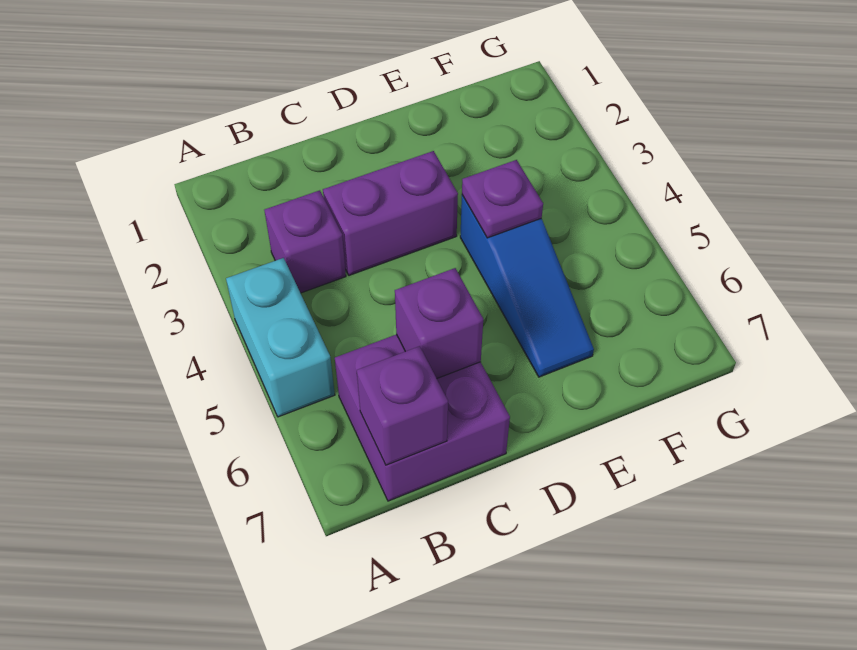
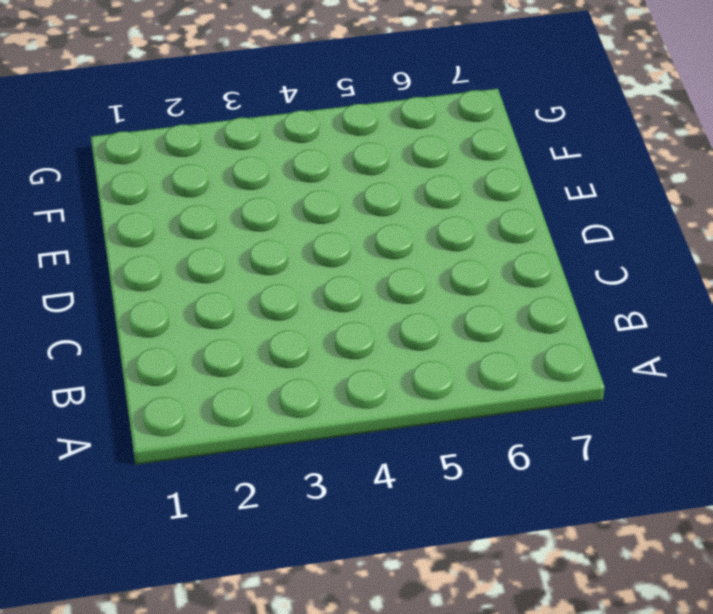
none -> cyan brick A4:A5 level 1
none -> purple brick B3 level 1

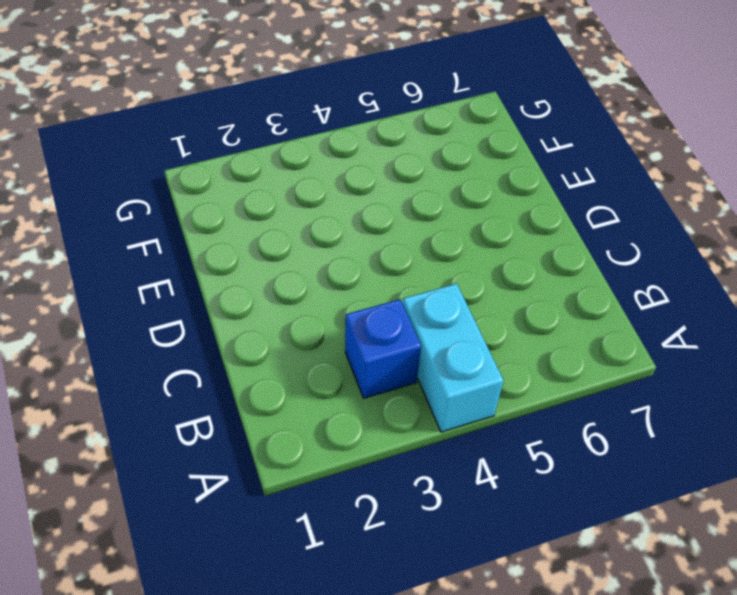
cyan brick A4:B4 level 1 -> cyan brick A4:A5 level 1
blue brick B3 level 1 -> purple brick B3 level 1
none -> purple brick B6:C7 level 1
none -> purple brick C3:D3 level 1

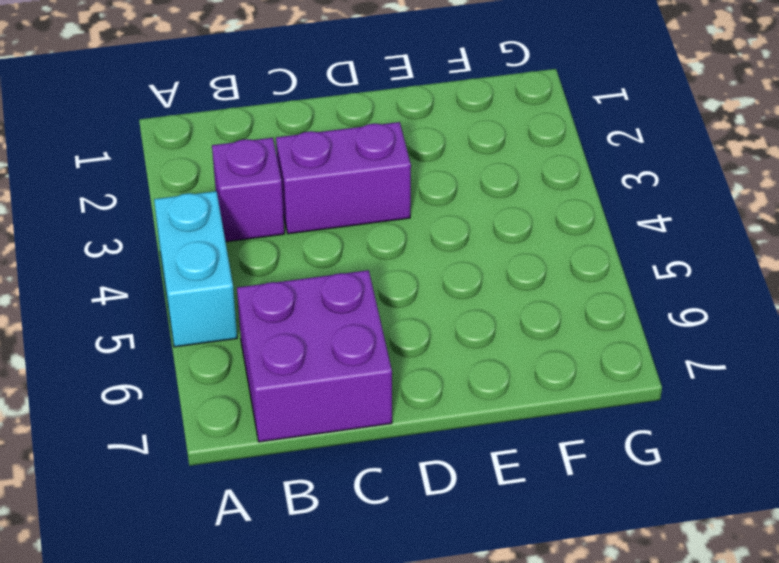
none -> blue slope E4:E6 level 1 top 4
none -> purple brick B7 level 2

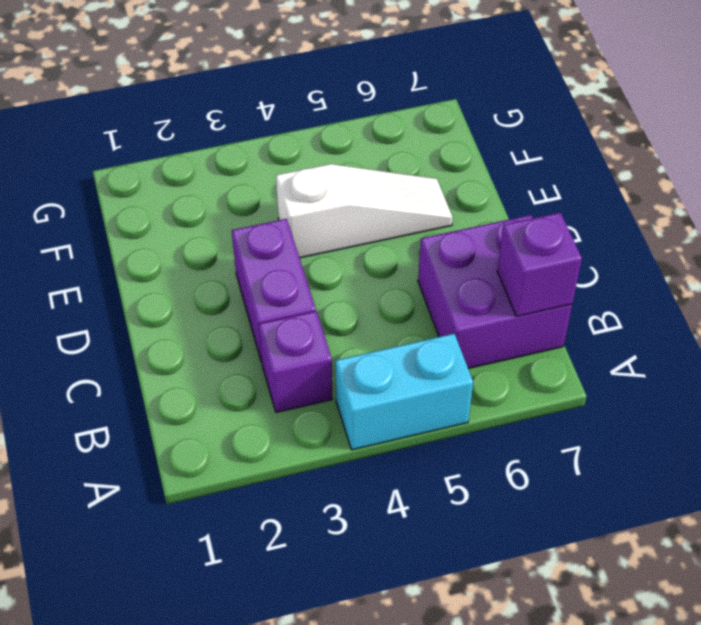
white slope E4:E6 level 1 top 4 -> blue slope E4:E6 level 1 top 4
none -> purple brick C6 level 2
none -> purple plate E4 level 2

